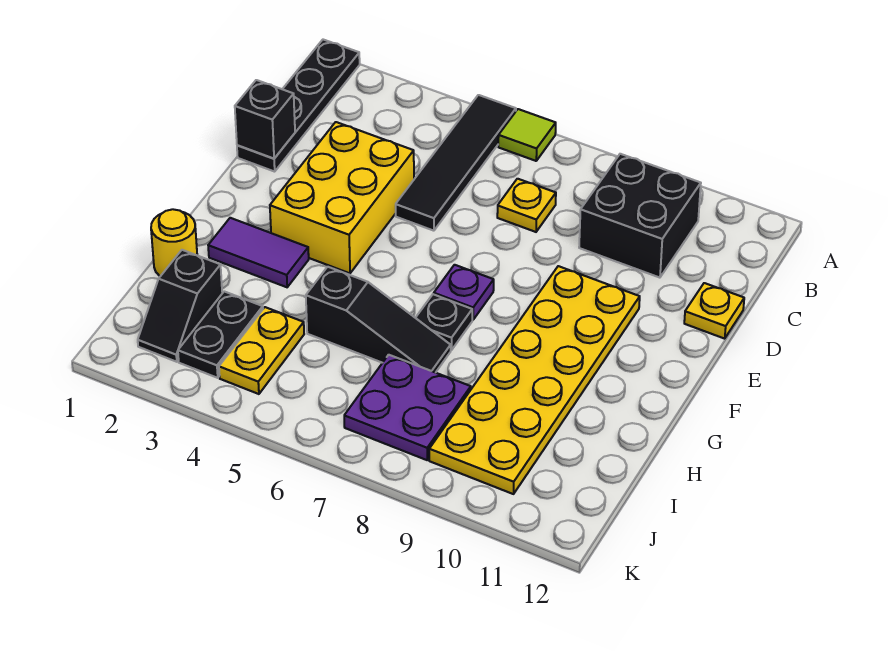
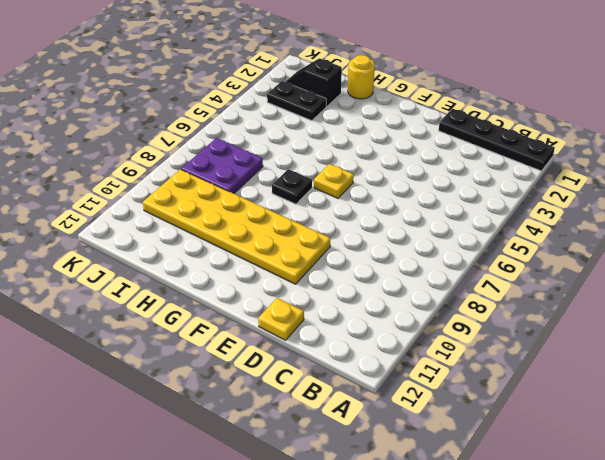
yellow plate F6 level 1 -> yellow plate C7 level 1
none -> black tile A5:D5 level 1
none -> lime tile A6 level 1
none -> black brick B9:C10 level 1

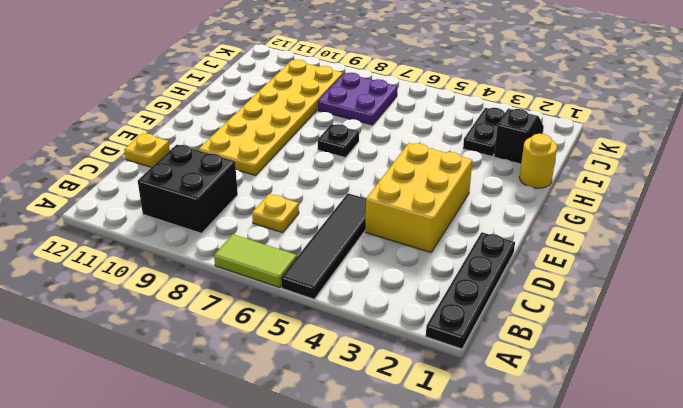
lime tile A6:A7 level 1 -> lime tile A6 level 1
none -> purple plate F7 level 1
none -> purple tile G2:G3 level 1
none -> black slope H5:H7 level 1 top 5

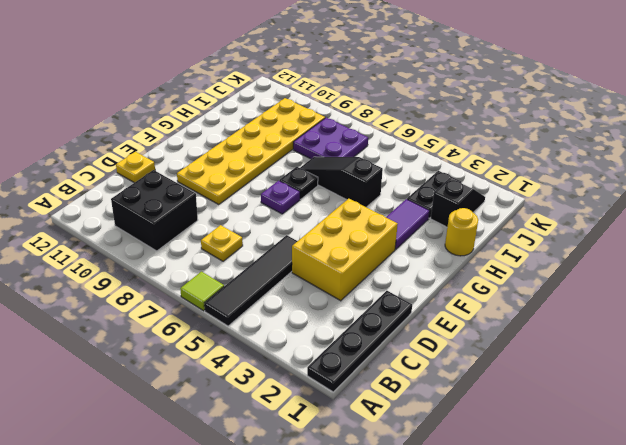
purple tile G3:H3 level 1 -> purple tile G2:G3 level 1
none -> yellow plate I4:J4 level 1
none -> black brick D1 level 2

